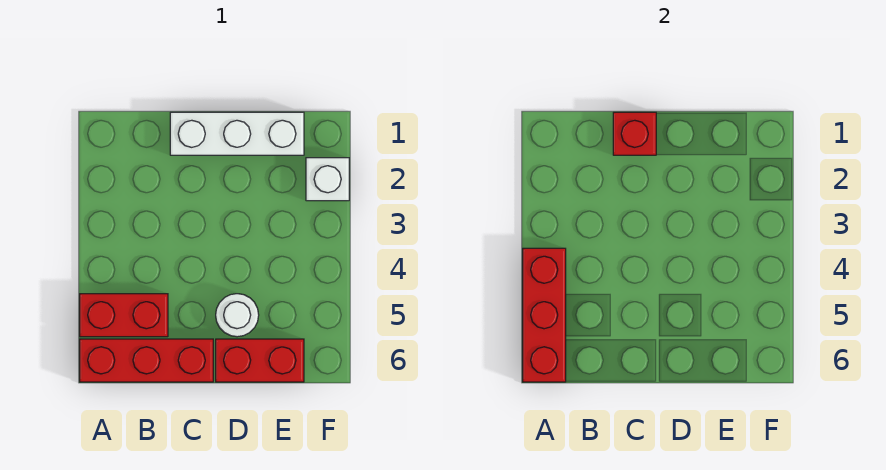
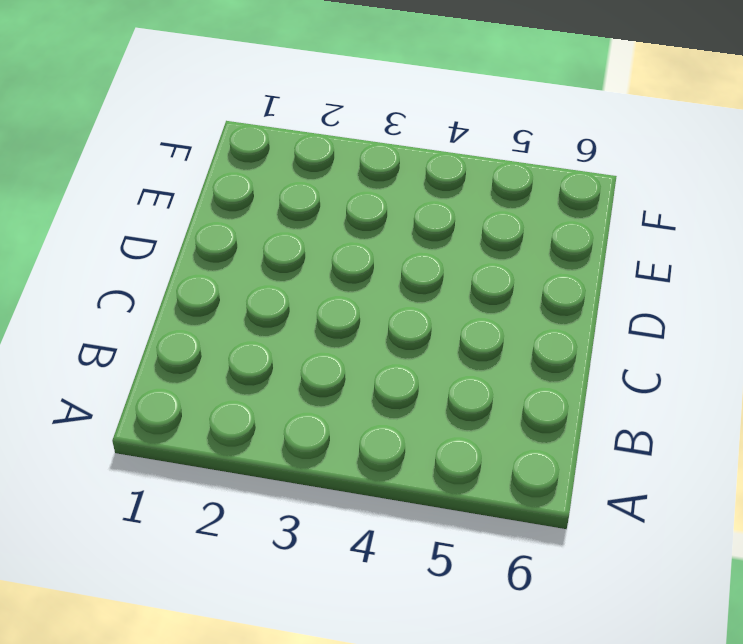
none -> red brick A5:B5 level 1
none -> red brick A6:C6 level 1

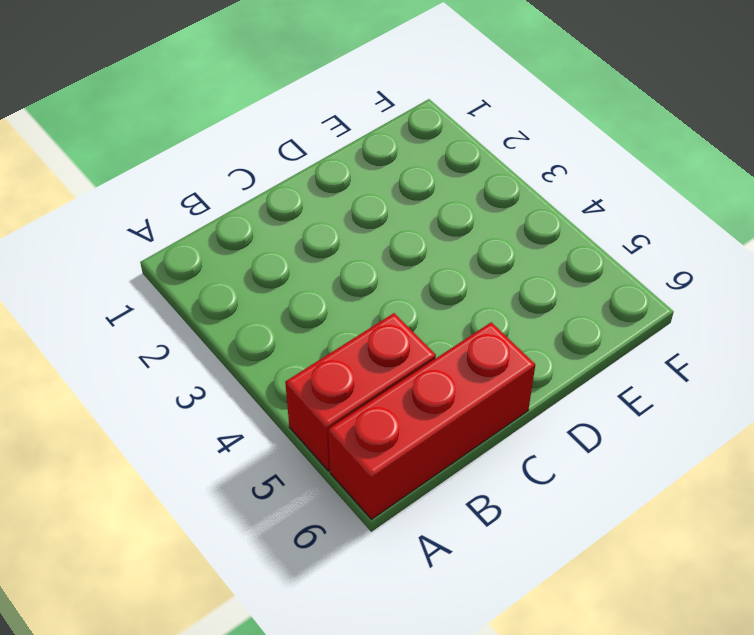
none -> white brick C1:E1 level 1
none -> white round brick D5 level 1

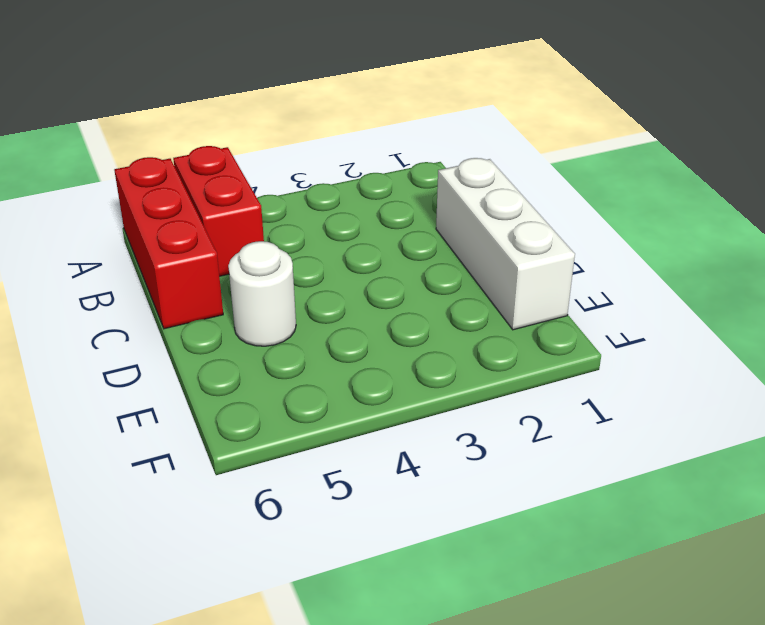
none -> red brick D6:E6 level 1
none -> white brick F2 level 1

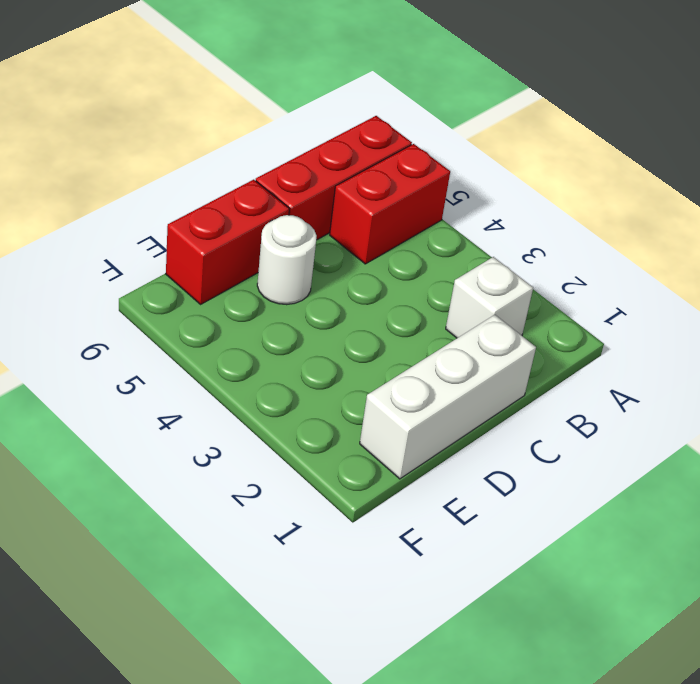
white brick B2 level 1 -> white brick F2 level 1
none -> red brick A4:A6 level 2
none -> red brick C1 level 2

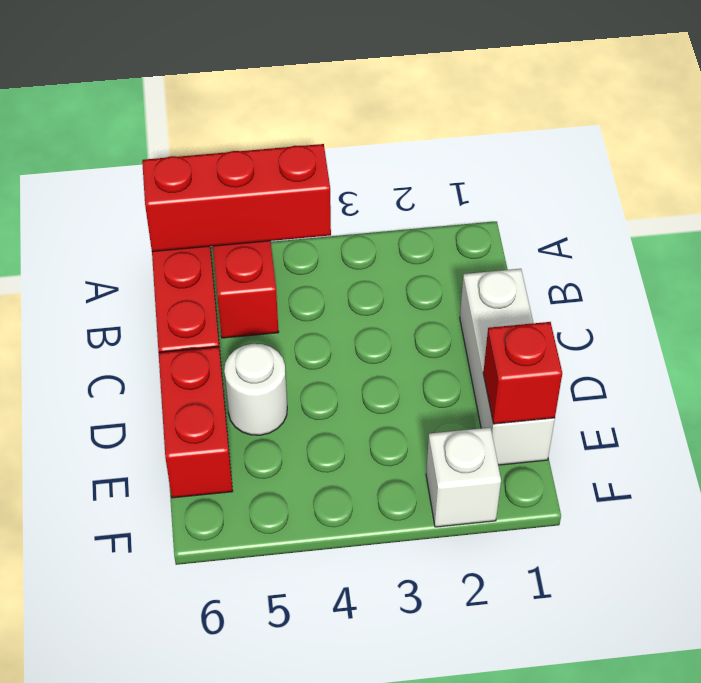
red brick E1 level 2 -> red brick C1 level 2

